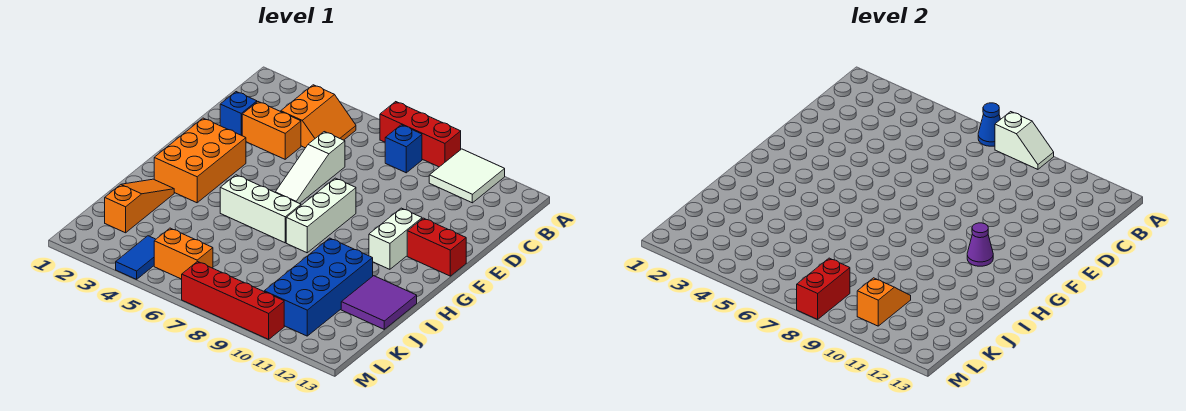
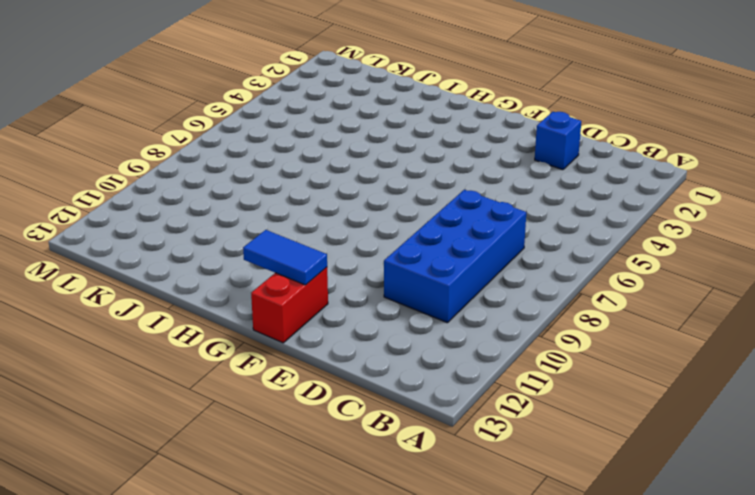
blue brick C7:D10 level 1 -> blue brick I10:L11 level 1
blue tile F12:G12 level 2 -> blue tile L4:M4 level 1
none -> red brick A7:A9 level 1
none -> white tile A10:B11 level 1
none -> orange slope B4:C5 level 1 top 4

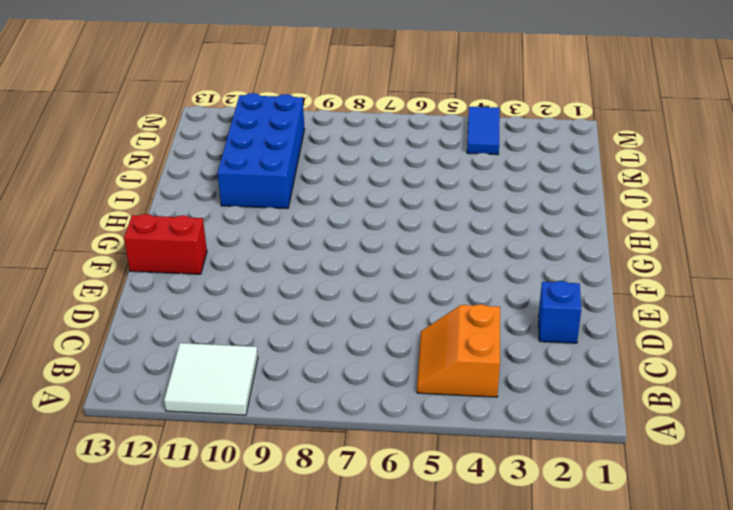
none -> red brick A7:A9 level 1
none -> blue brick B8 level 1
none -> orange brick D3:D4 level 1

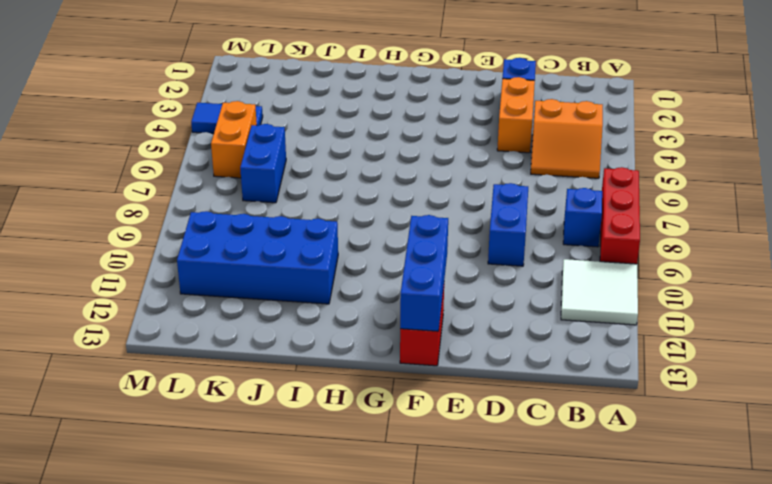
blue brick D8:D9 level 1 -> none
blue brick F11:F13 level 2 -> none
blue brick K6:K7 level 1 -> none
none -> white slope D6:F6 level 1 top D
none -> orange brick F2:H3 level 1
none -> white brick F8:H8 level 1

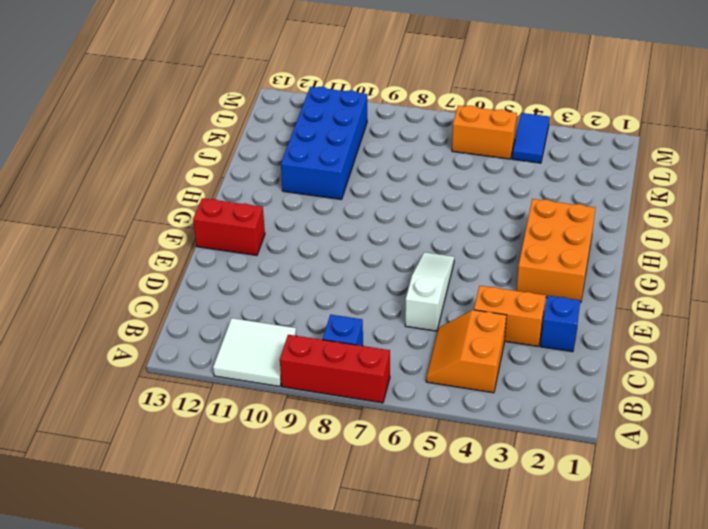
none -> white brick F8:H8 level 1
none -> white brick F11:G11 level 1
none -> white brick H5:H7 level 1

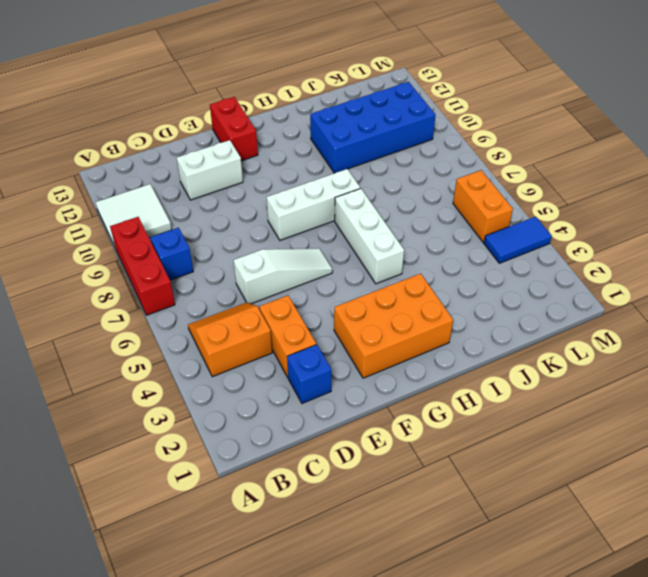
white brick D11:E11 level 1 -> white brick F11:G11 level 1
none -> orange slope I2:K2 level 1 top K
none -> purple tile I12:J13 level 1
none -> red brick M7:M10 level 1

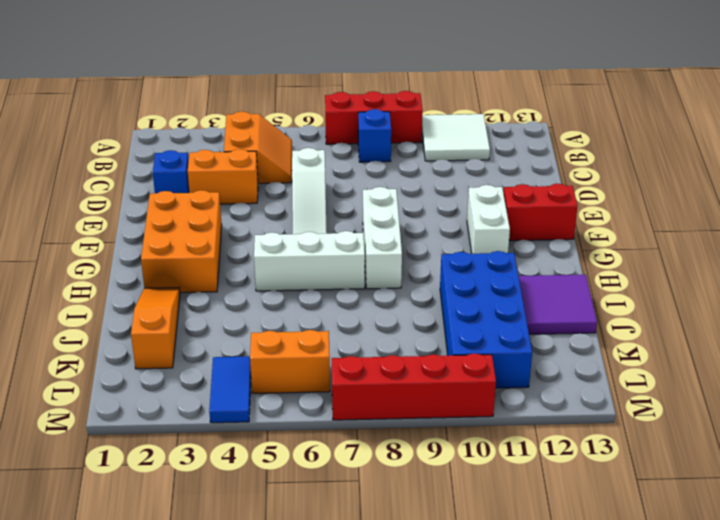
none -> blue cone A7 level 2
none -> white slope A8:A9 level 2 top 8
none -> purple cone G11 level 2

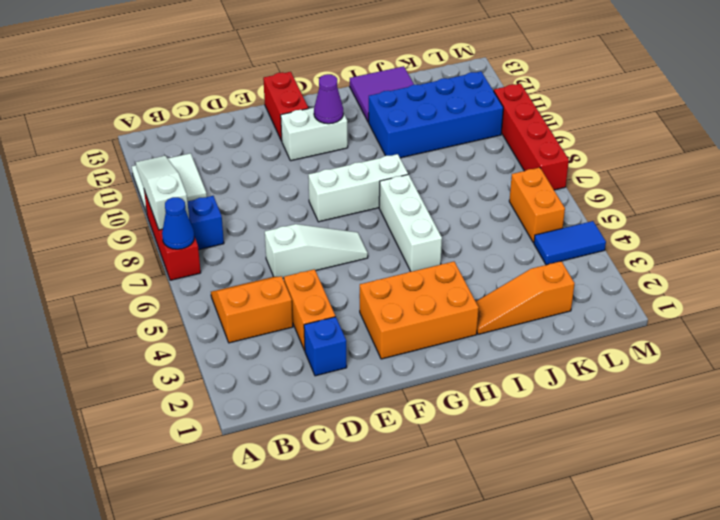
white slope A8:A10 level 2 top 8 -> white slope A8:A9 level 2 top 8
none -> orange slope K10:L10 level 2 top L
none -> red brick L8:M8 level 2

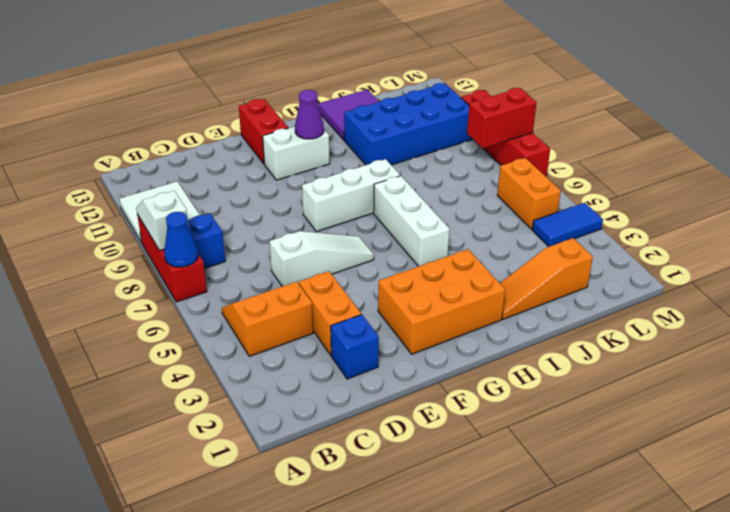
none -> orange slope K10:L10 level 2 top L

